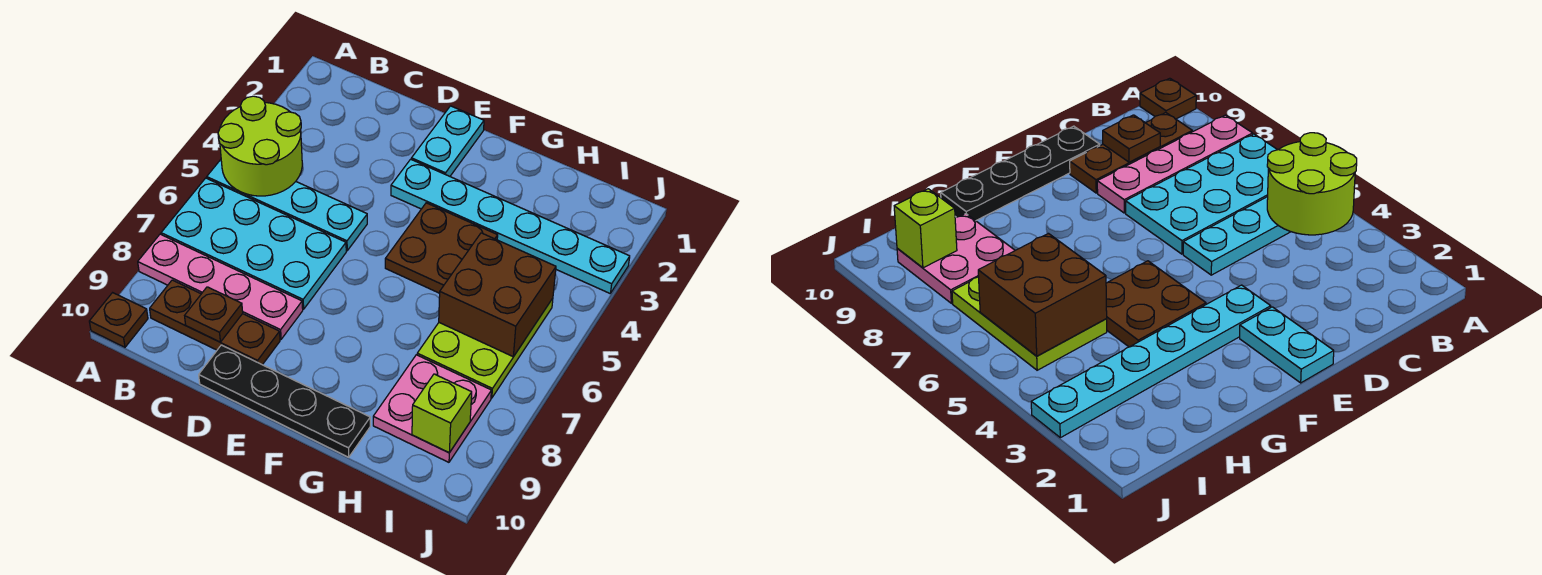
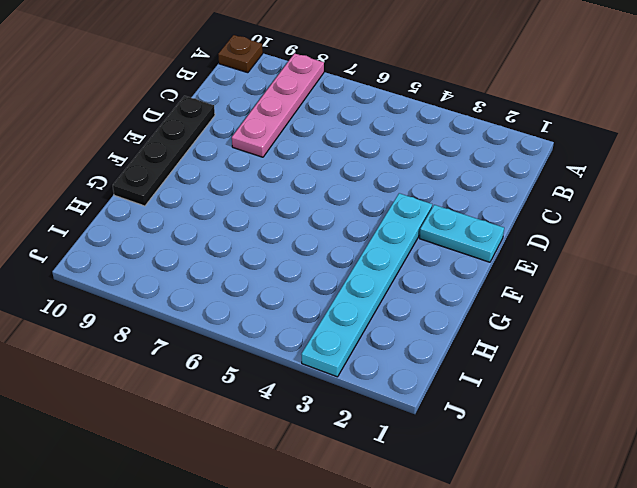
none -> cyan plate A5:D5 level 1
none -> cyan plate A6:D7 level 1
none -> brown plate B9:D9 level 1

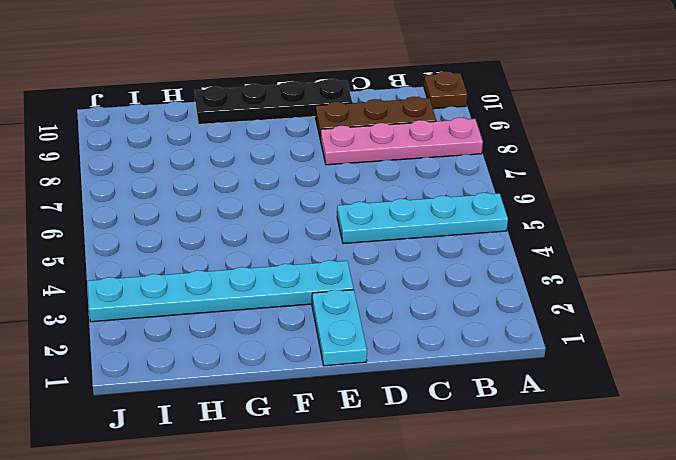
none -> cyan plate A6:D7 level 1
none -> brown plate F4:G5 level 1
none -> lime plate H5:I7 level 1

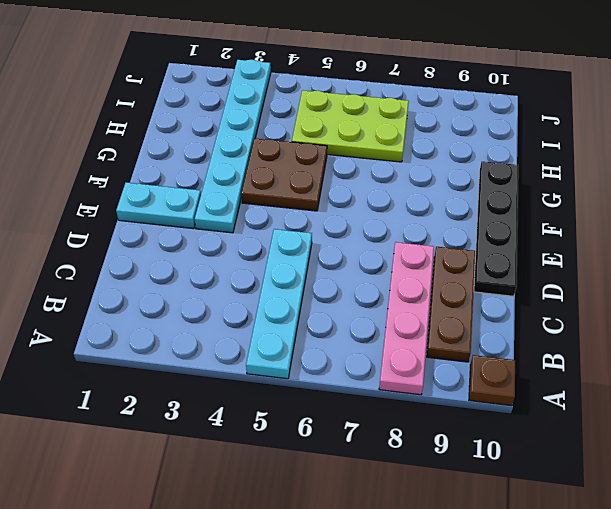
none -> cyan plate A6:D7 level 1
none -> pink plate H8:I9 level 1
none -> lime round brick A4:B5 level 2

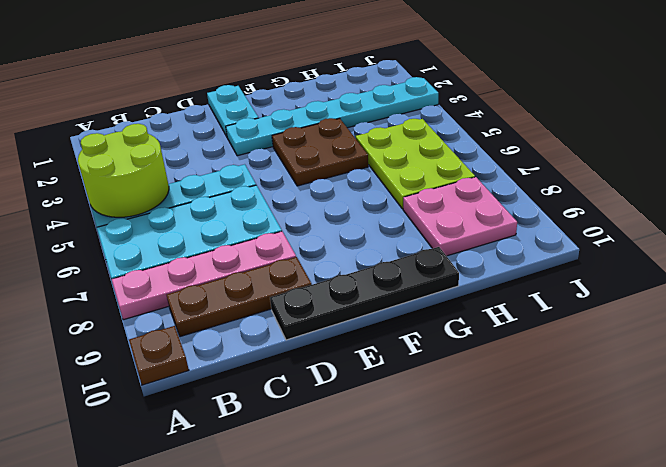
none -> brown plate C9 level 2
none -> brown brick H5:I6 level 2
none -> lime brick I9 level 2

